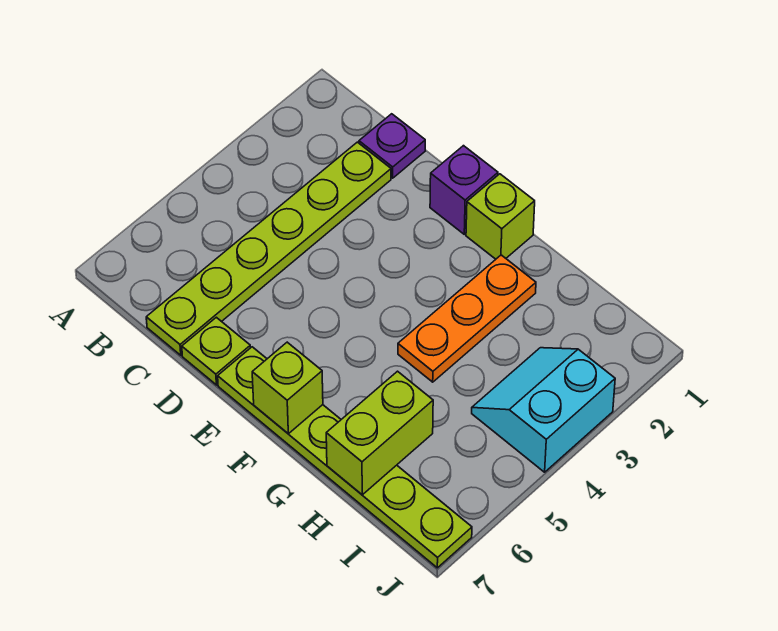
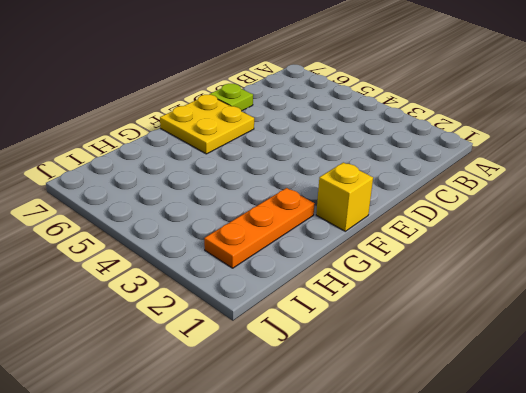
yellow plate E6:F7 level 1 -> lime plate E7:J7 level 1
yellow brick F1 level 1 -> lime brick F1 level 1
orange plate G2:I2 level 1 -> orange plate G2:G4 level 1
none -> purple plate C1 level 1
none -> lime plate C2:C7 level 1

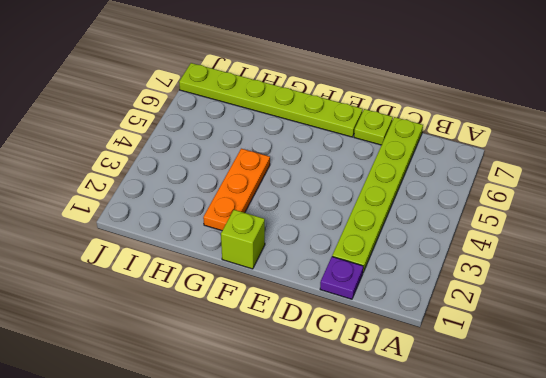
none -> purple brick E1 level 1
none -> cyan slope I3:J4 level 1 top J

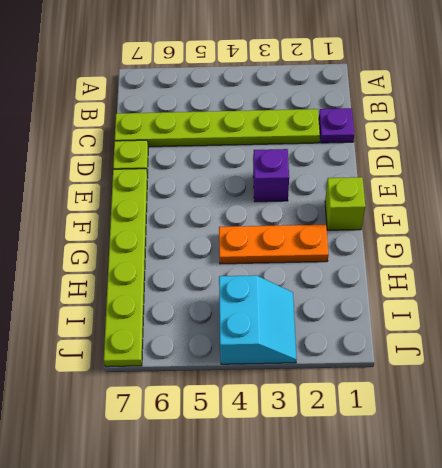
purple brick E3 level 1 -> purple brick E1 level 1
cyan slope I3:J4 level 1 top 4 -> cyan slope I3:J4 level 1 top J
none -> lime brick F7 level 2
none -> lime brick H6:H7 level 2

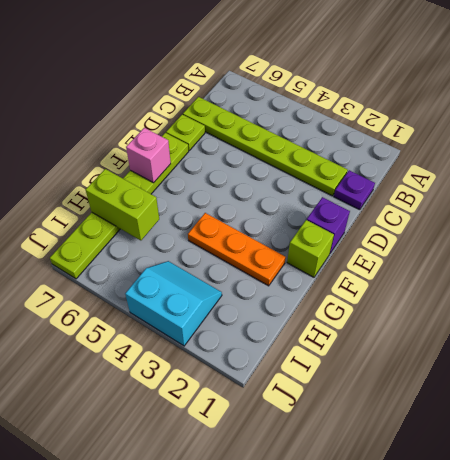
pink brick F7 level 2 -> lime brick F7 level 2

